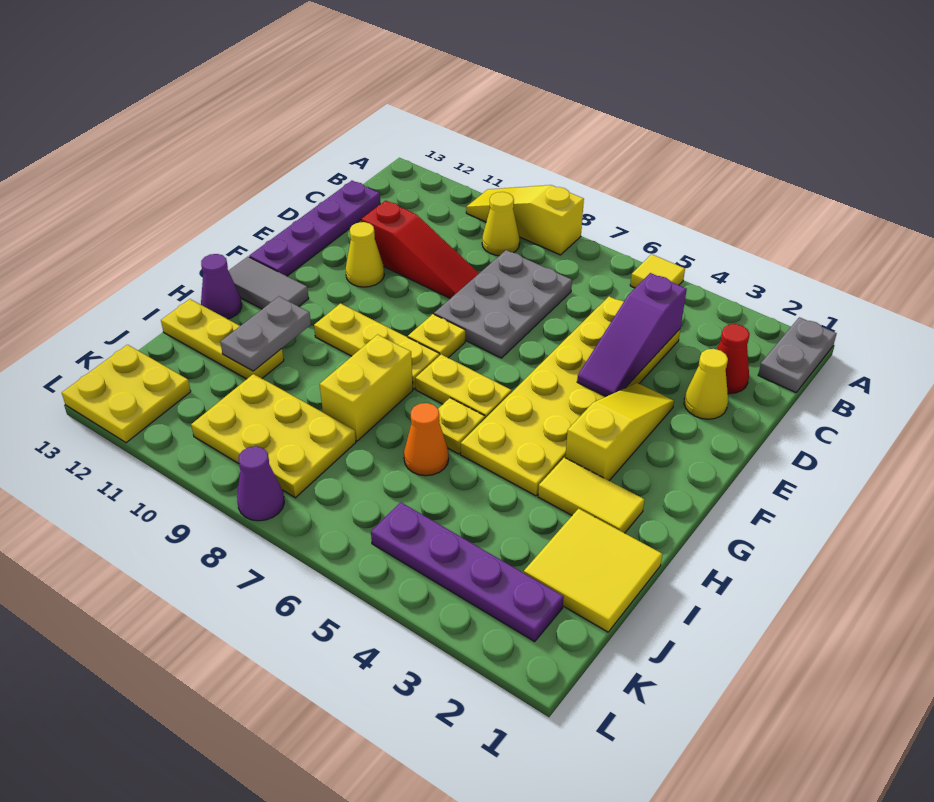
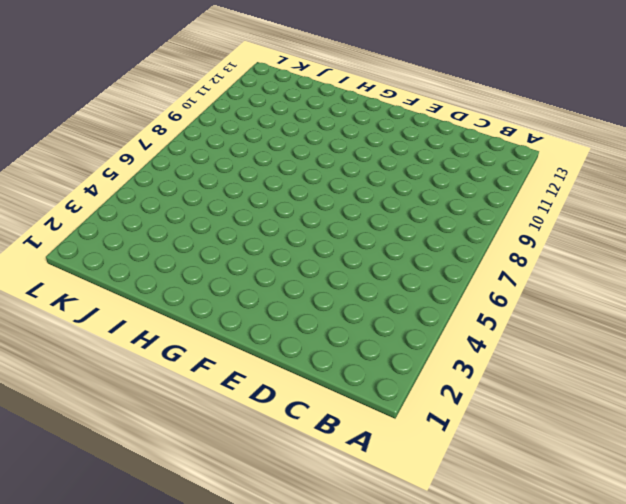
none -> grey plate A1:B1 level 1
none -> yellow tile A5 level 1
none -> yellow slope A8:A10 level 1 top 8

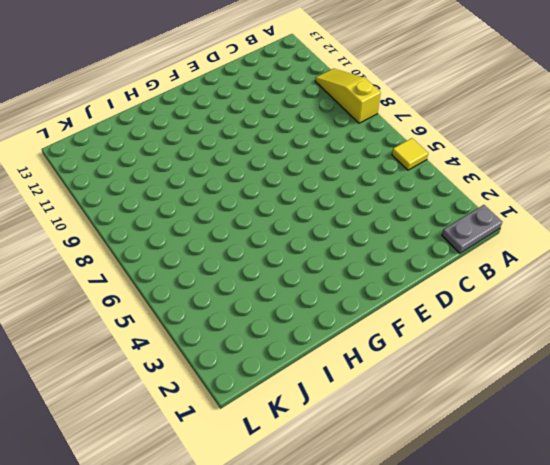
none -> yellow cone B9 level 1
none -> red cone C2 level 1
none -> yellow plate C4:H5 level 1

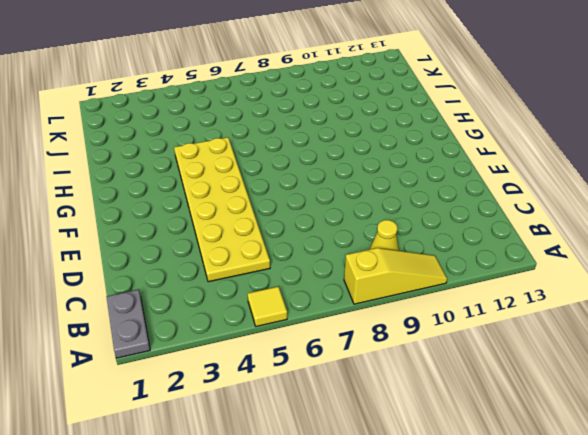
none -> red cone C2 level 1
none -> grey plate C7:E8 level 1
none -> purple plate C13:F13 level 1

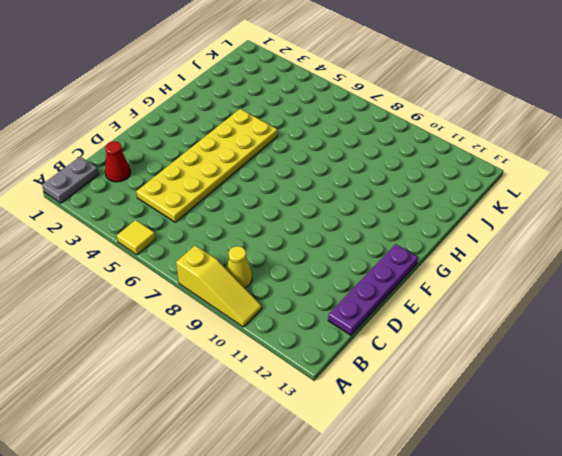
none -> grey plate C7:E8 level 1
none -> yellow cone D2 level 1
none -> red slope D9:D11 level 1 top 11

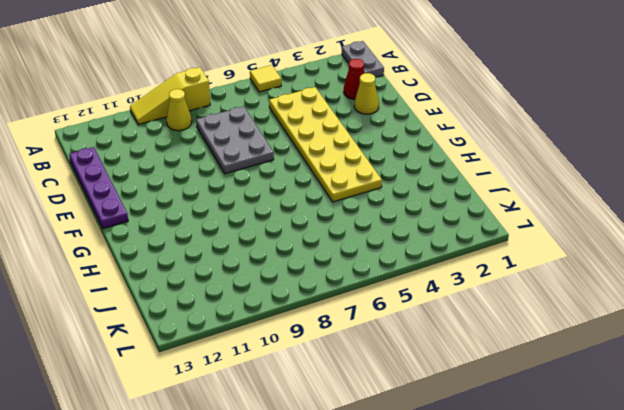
none -> red slope D9:D11 level 1 top 11
none -> yellow slope E3:G3 level 1 top G
none -> yellow cone E11 level 1

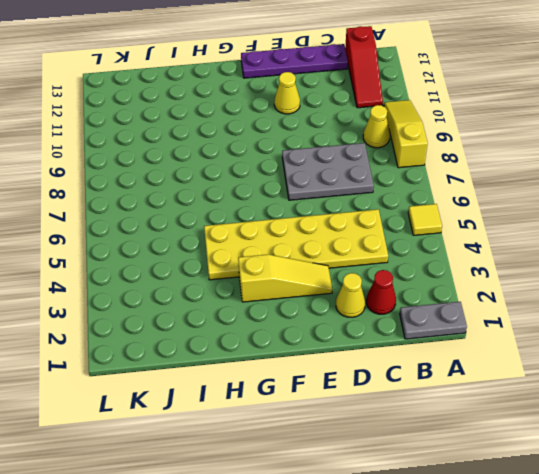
red slope B11:B13 level 1 top 13 -> red slope D9:D11 level 1 top 11
none -> yellow plate F8 level 1
none -> yellow plate G6:G7 level 1
none -> yellow plate G8:G10 level 1

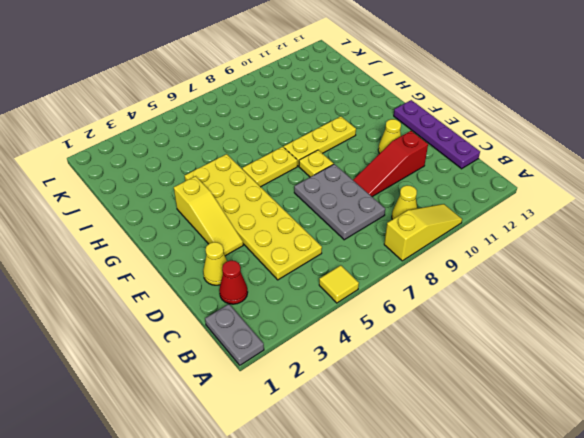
none -> grey tile G12:G13 level 1
none -> yellow tile H2:H3 level 1
none -> yellow plate H6 level 1

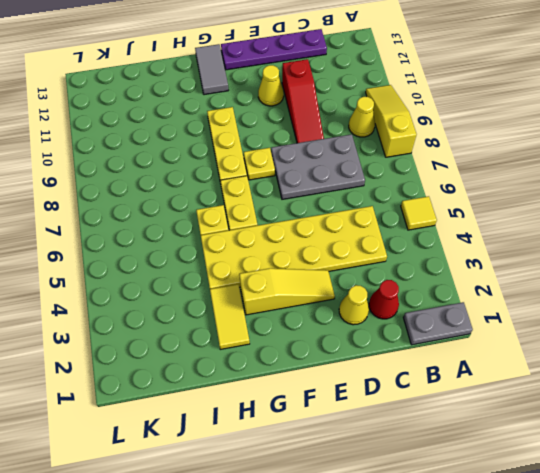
none -> yellow brick H8:I8 level 1
none -> purple cone H13 level 1
none -> yellow tile I1:J2 level 1

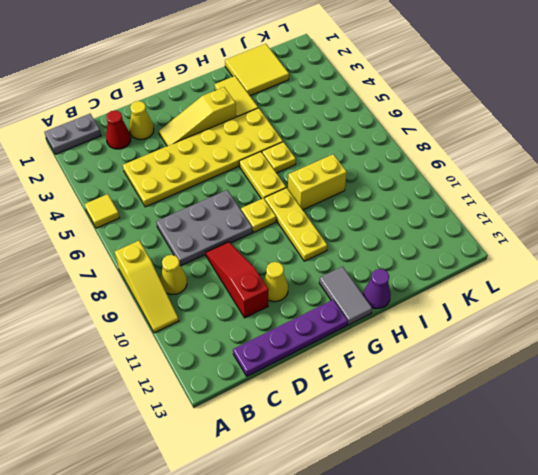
none -> orange cone I6 level 1
none -> yellow plate I11:I13 level 1
none -> yellow plate J8:K10 level 1

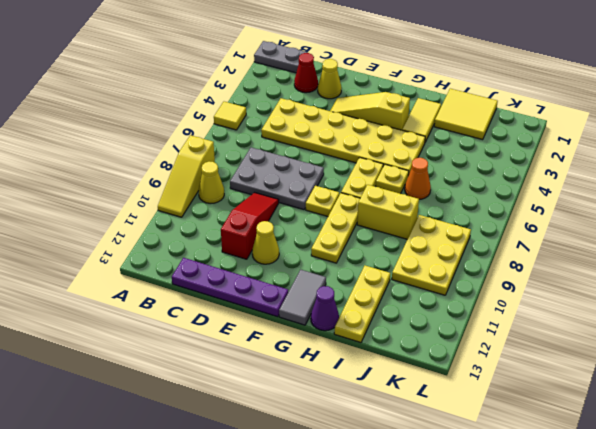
none -> purple plate K2:K5 level 1
none -> yellow plate K12:L13 level 1
none -> purple cone L8 level 1

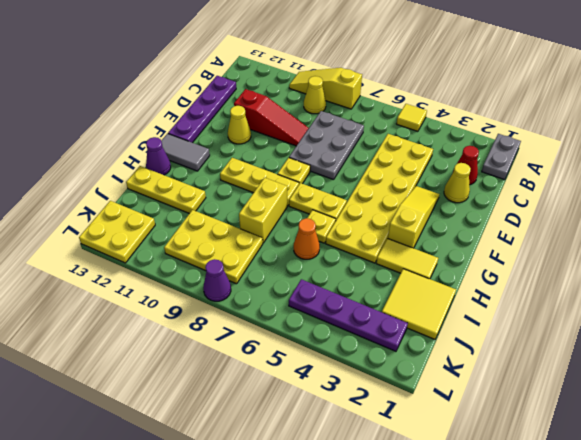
none -> purple slope C4:E4 level 2 top C
none -> grey plate H11:I11 level 2

